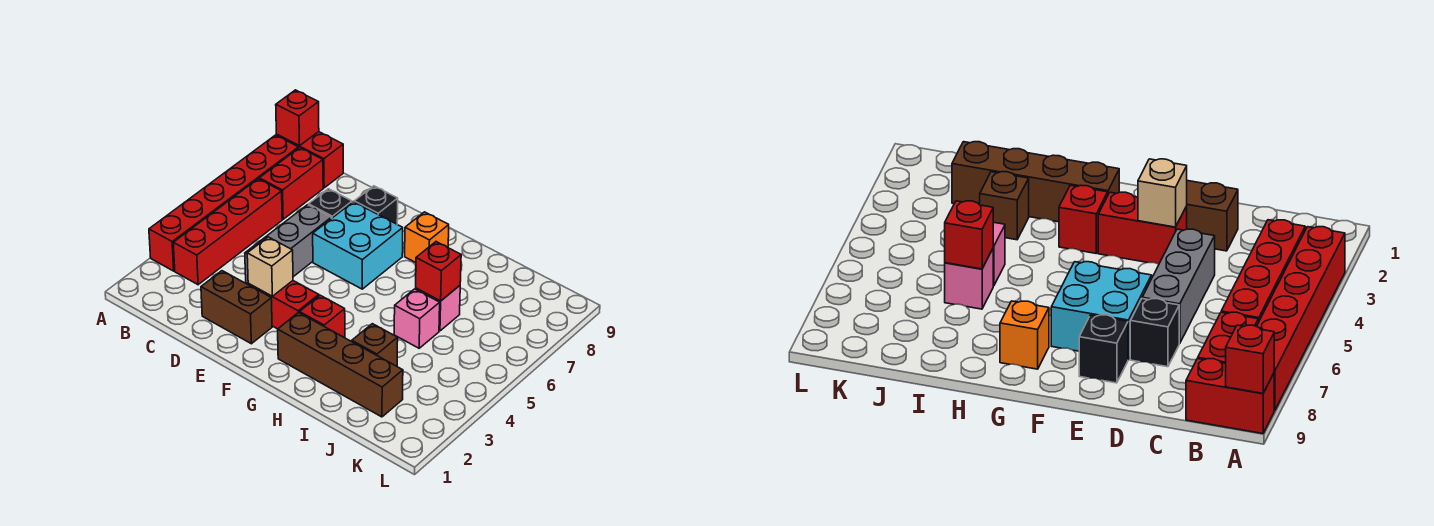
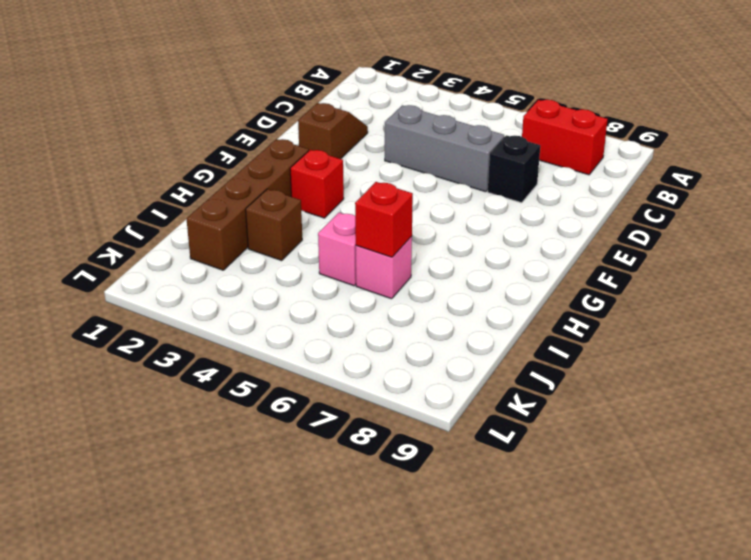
brown slope D2:E2 level 1 top E -> brown brick D2:E2 level 1
none -> red brick A3:A8 level 1
none -> red brick A9:B9 level 1
none -> red brick B3:B6 level 1

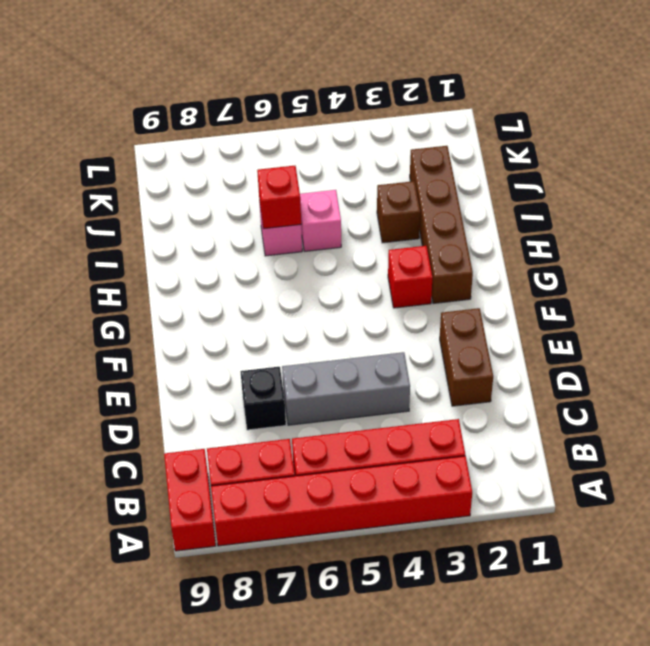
none -> red brick E3:F3 level 1
none -> cyan brick E6:F7 level 1
none -> black brick E8 level 1

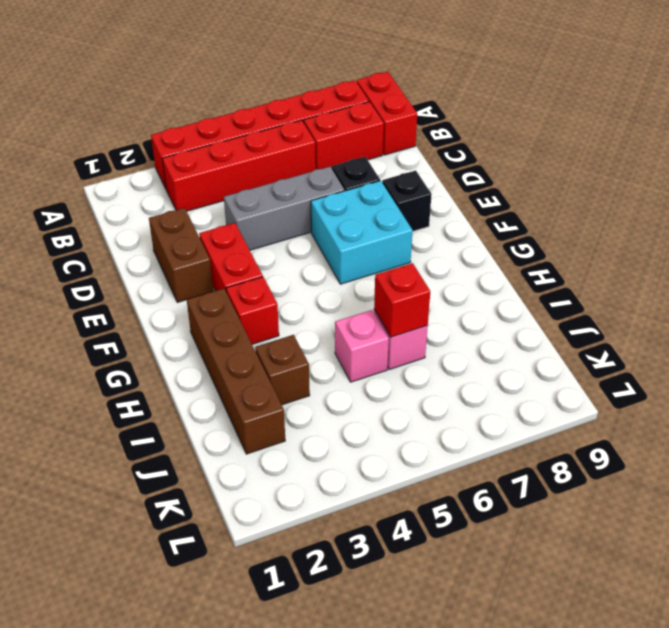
none -> orange brick G8 level 1
none -> red brick A9 level 2
none -> tan brick E3 level 2

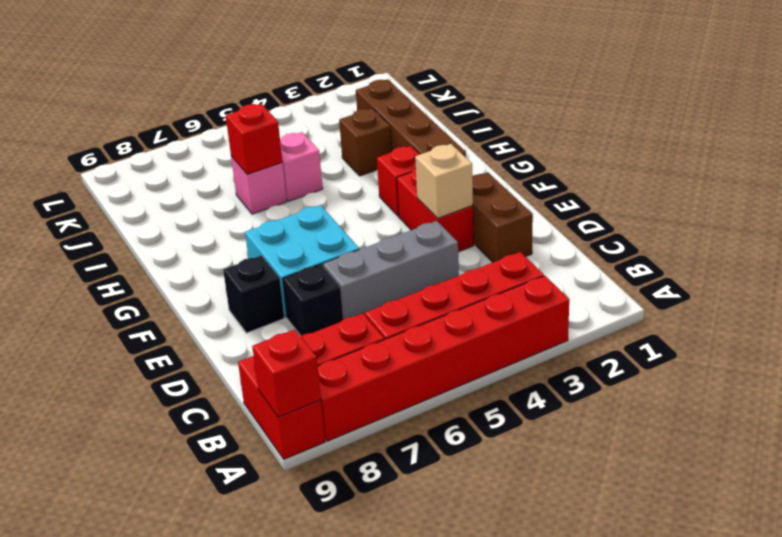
none -> orange brick G8 level 1

